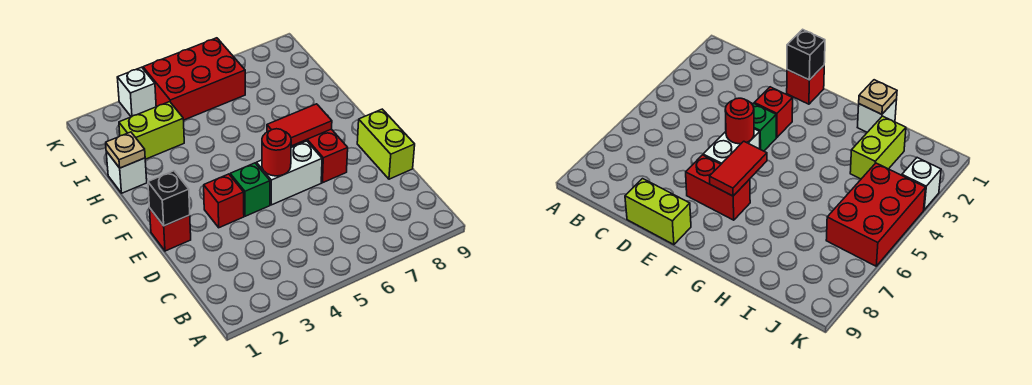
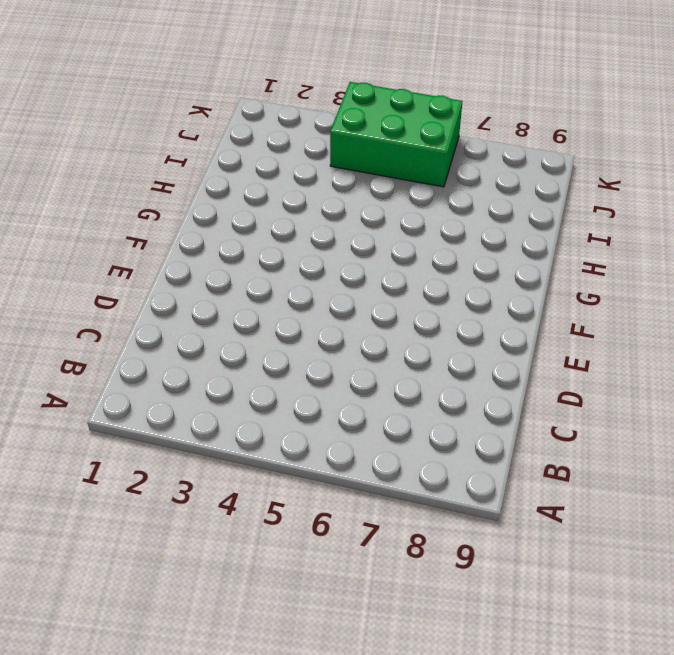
green brick J4:K6 level 1 -> red brick J4:K6 level 1
none -> lime brick D9:E9 level 1
none -> red brick E1 level 1
none -> red brick E3 level 1

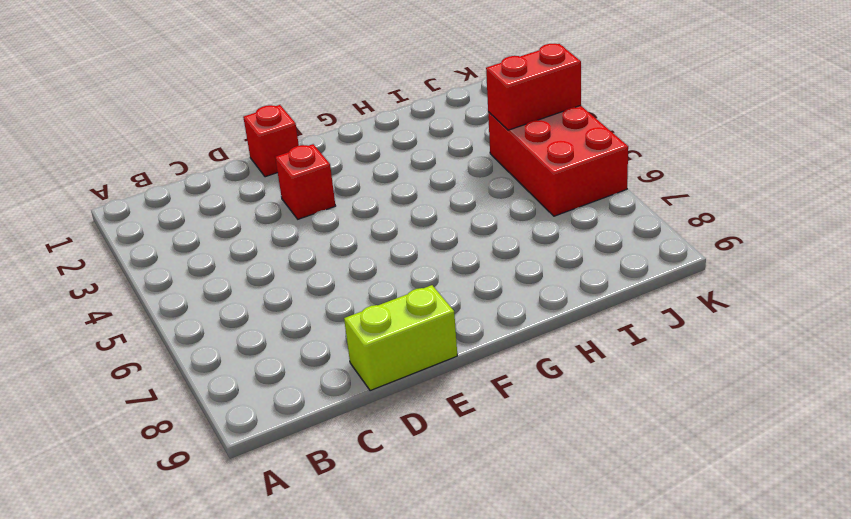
red brick J4:K4 level 2 -> red brick E7:F7 level 1
none -> green brick E4 level 1
none -> white brick E5:E6 level 1
none -> white brick H1 level 1

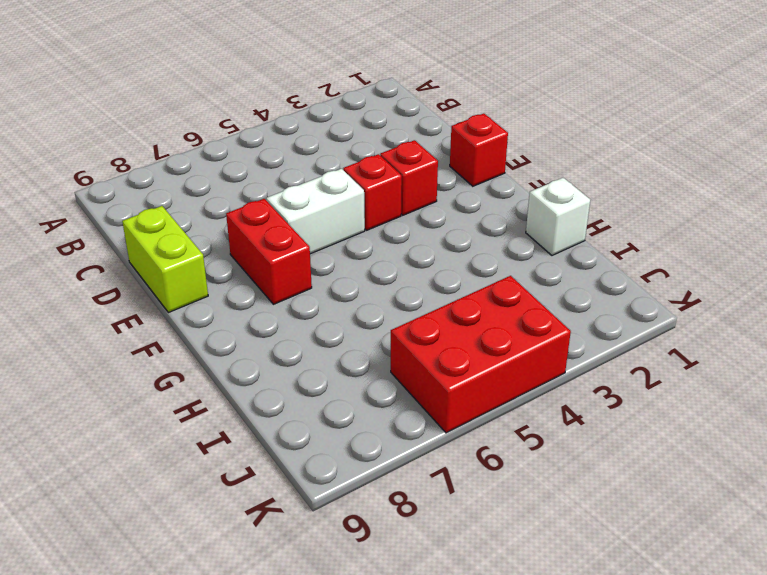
red brick E4 level 1 -> green brick E4 level 1
none -> lime brick I2:I3 level 1
none -> white brick K3 level 1
none -> black brick E1 level 2

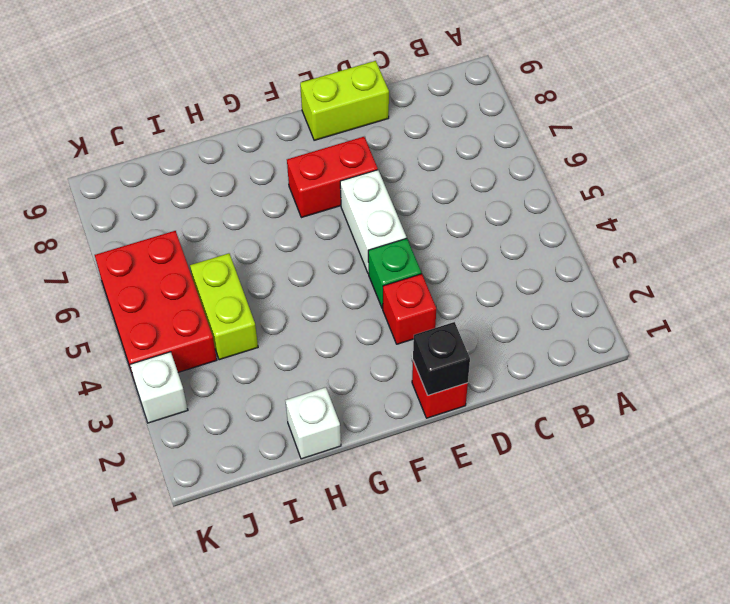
lime brick I4:I5 level 1 -> lime brick I2:I3 level 1
none -> red round brick E5 level 2
none -> red tile F6:F7 level 2
none -> tan plate H1 level 2

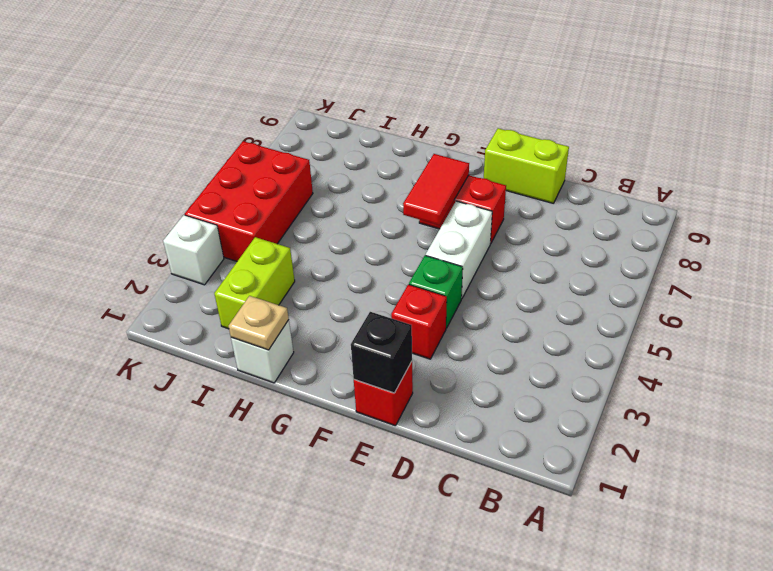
none -> red round brick E5 level 2

